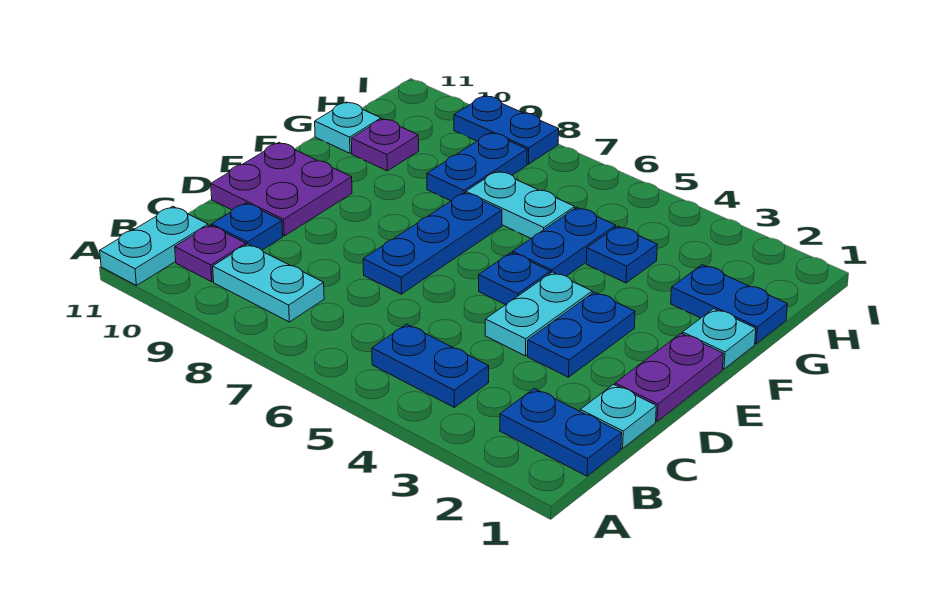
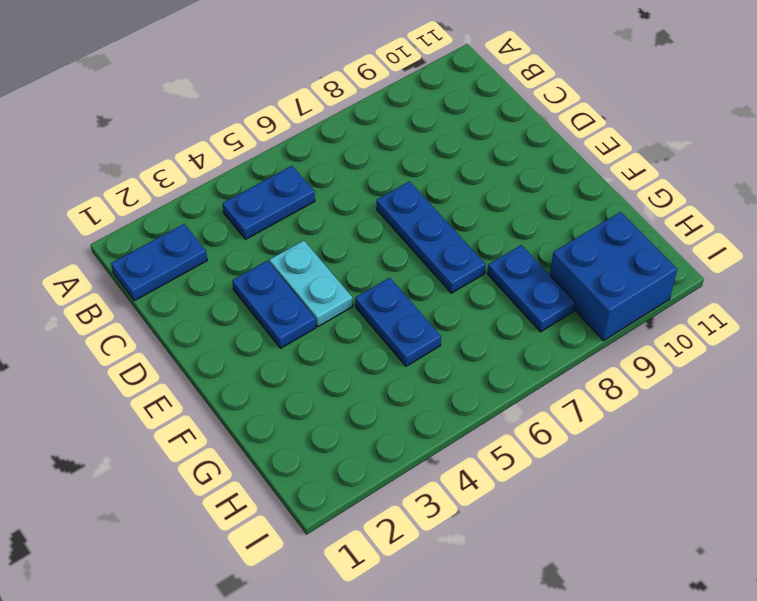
blue brick H9:I10 level 1 -> blue plate I8:I9 level 1
none -> cyan plate A11:B11 level 1
none -> cyan plate B8:B9 level 1
none -> purple plate B10 level 1

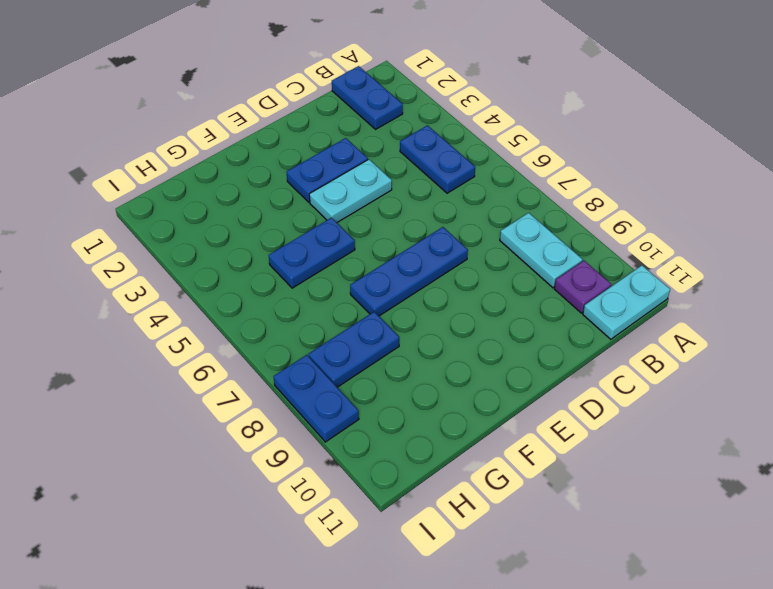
none -> cyan plate C1 level 1
none -> blue plate C10 level 1
none -> purple plate D1:E1 level 1

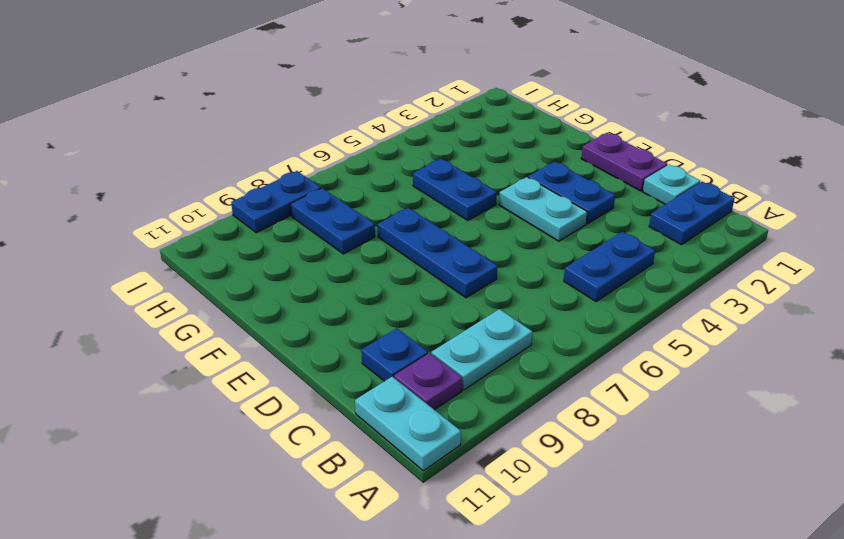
none -> purple plate D10:E11 level 1
none -> blue plate E5 level 1
none -> cyan plate F1 level 1

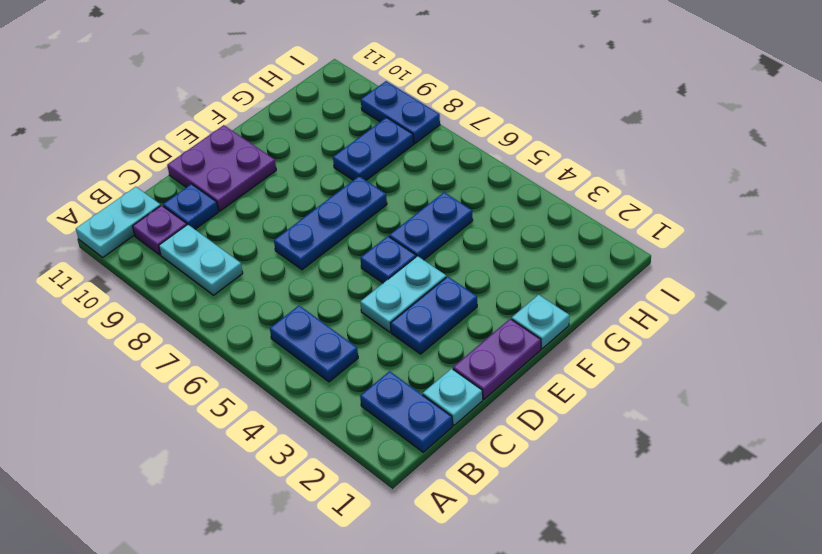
none -> blue plate G1:G2 level 1
none -> blue plate G4 level 1
none -> cyan plate G6:G7 level 1

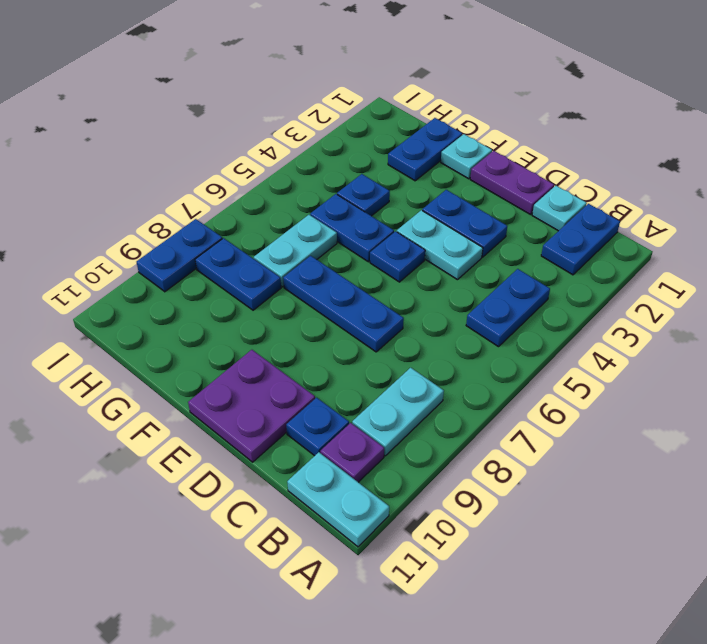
none -> purple plate G10 level 1
none -> cyan plate G11 level 1

